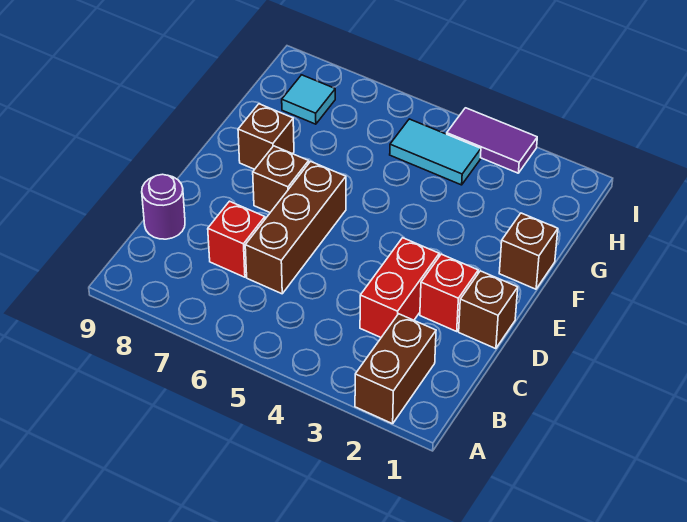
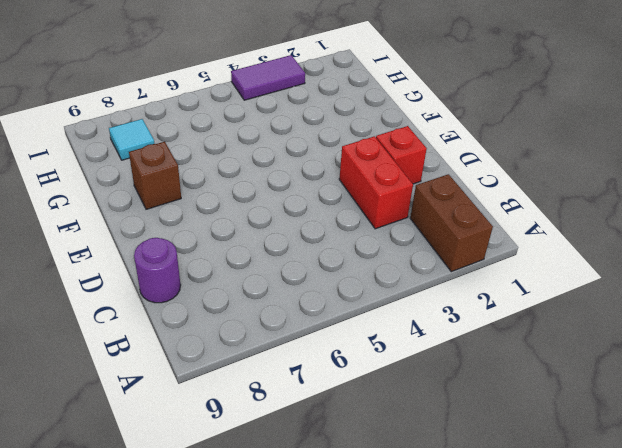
none -> brown brick C6:E6 level 1
none -> red brick C7 level 1
none -> brown brick D1 level 1

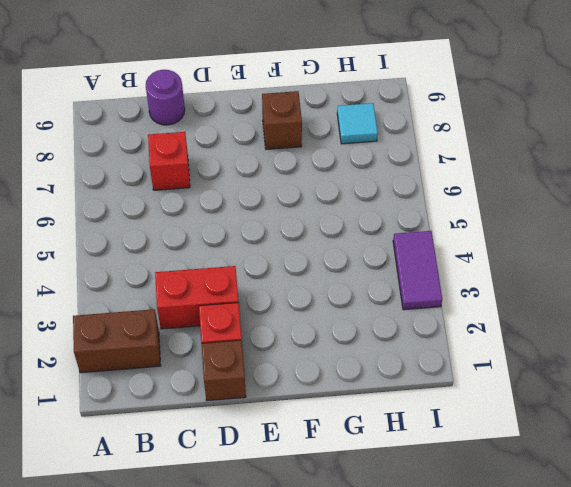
none -> brown brick C6:E6 level 1
none -> brown brick E7 level 1
none -> brown brick F1 level 1

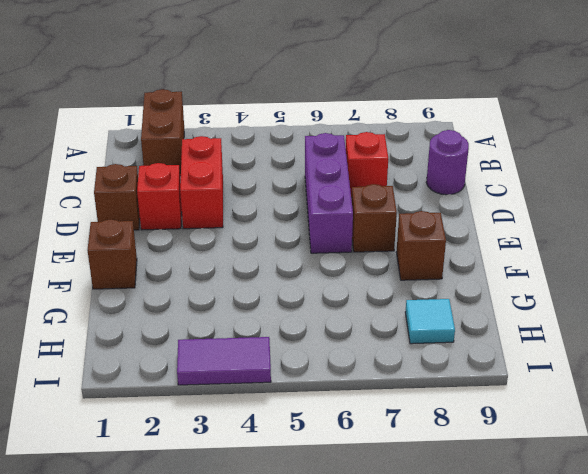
purple brick C6:E6 level 1 -> brown brick C6:E6 level 1
none -> cyan tile H4:H5 level 1

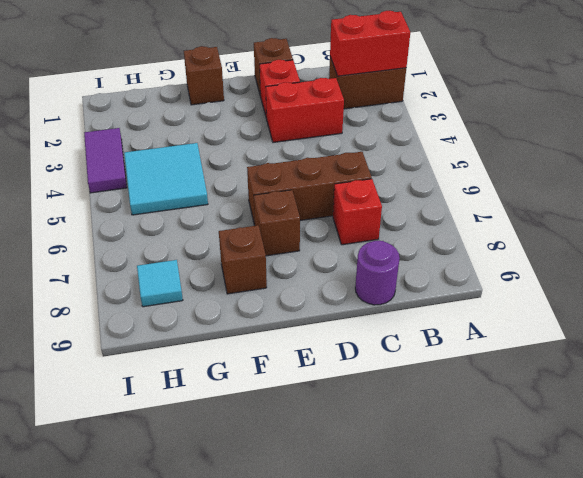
red brick A2:B2 level 2 -> none
cyan tile G4:H5 level 1 -> cyan tile H4:H5 level 1

